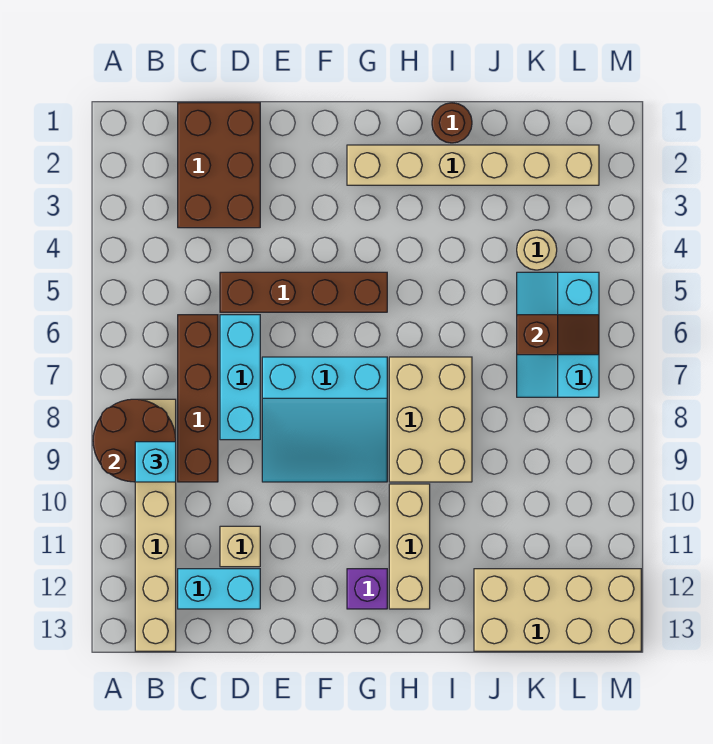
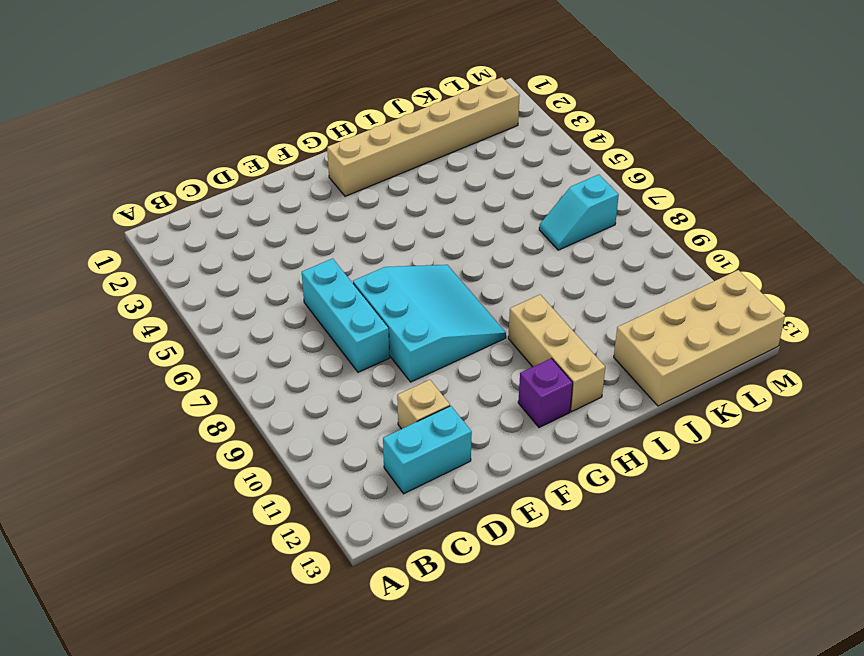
cyan slope E7:G9 level 1 top E -> cyan slope E7:G9 level 1 top 7
cyan slope K7:L7 level 1 top L -> cyan slope K5:L7 level 1 top L
none -> tan brick B8:B13 level 1
none -> brown brick C1:D3 level 1
none -> brown brick C6:C9 level 1

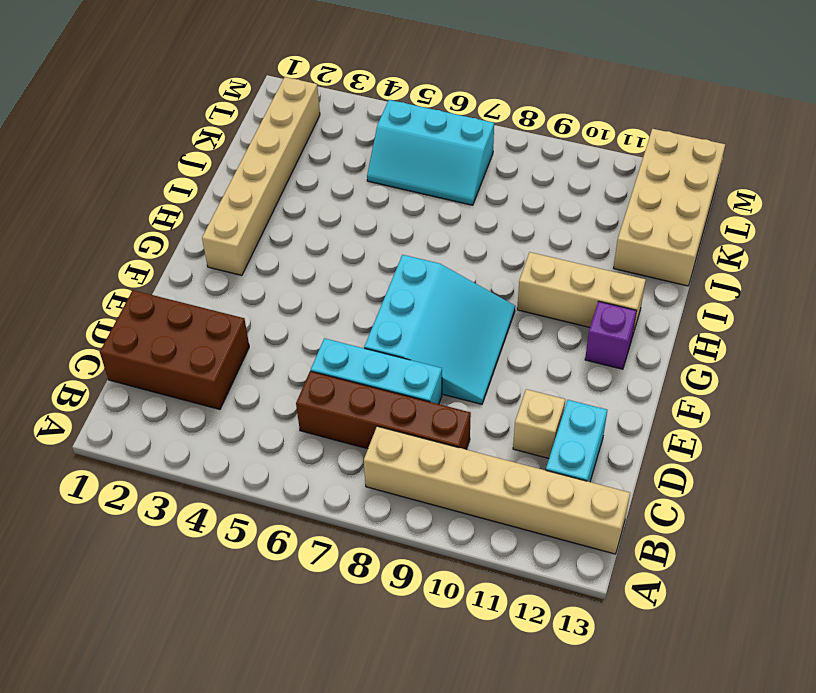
none -> brown brick D5:G5 level 1
none -> tan brick H7:I9 level 1
none -> brown round brick I1 level 1

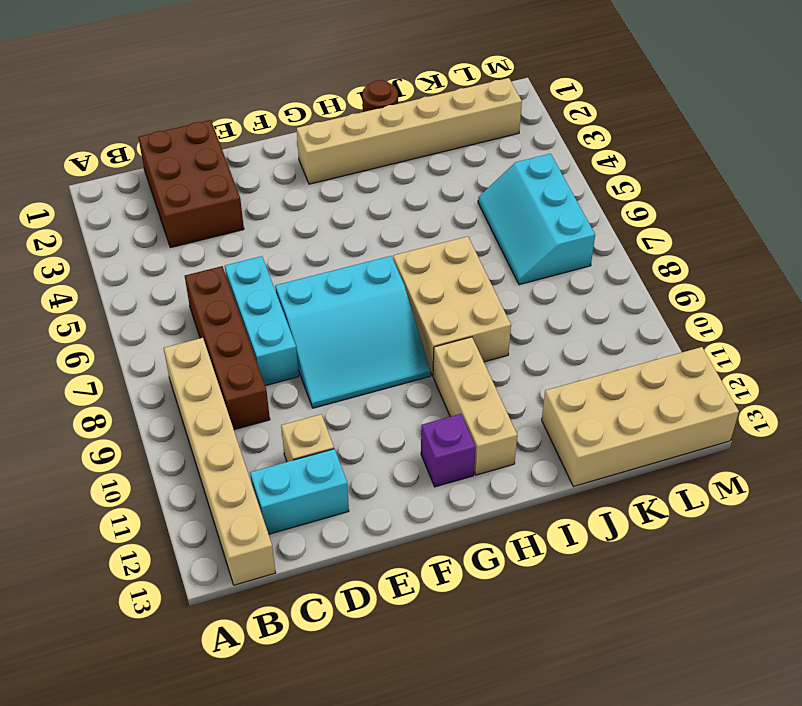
none -> brown brick D5:G5 level 1
none -> tan round brick K4 level 1
none -> brown round brick A8:B9 level 2

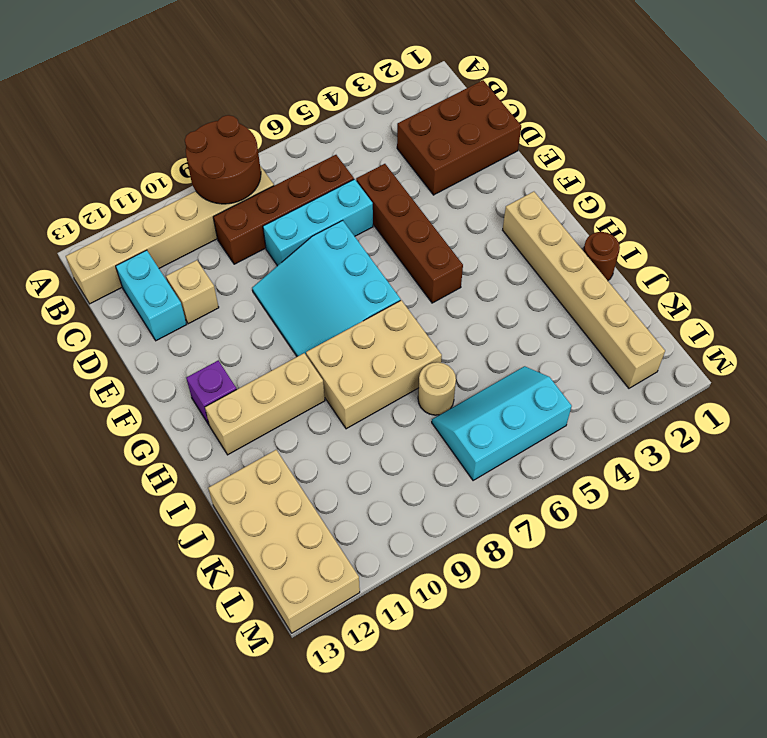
tan round brick J7 level 1 -> tan round brick K4 level 1
none -> brown slope K6:L6 level 2 top K
none -> cyan brick B9 level 3

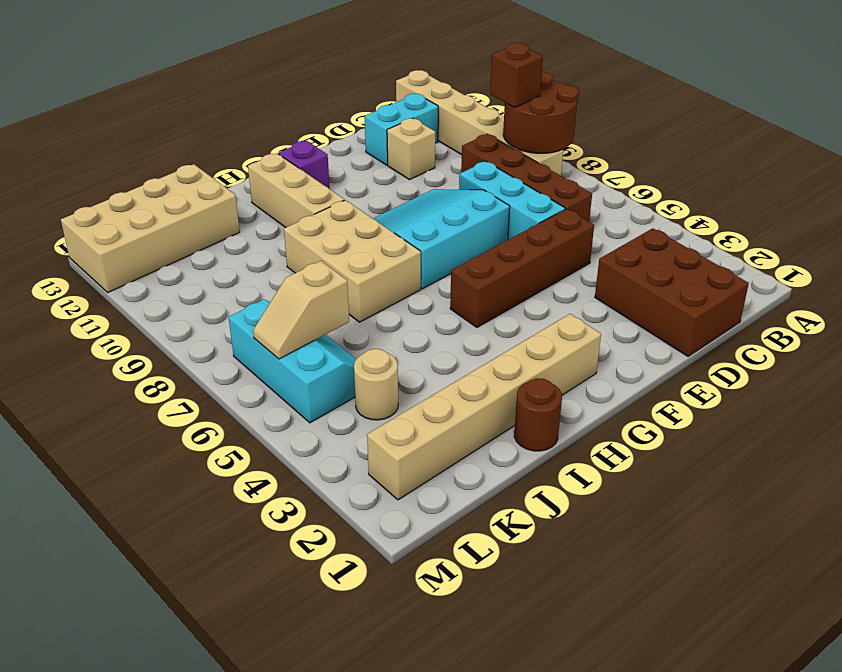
brown brick B9 level 3 -> cyan brick B9 level 3
tan slope K6:L6 level 2 top K -> brown slope K6:L6 level 2 top K

